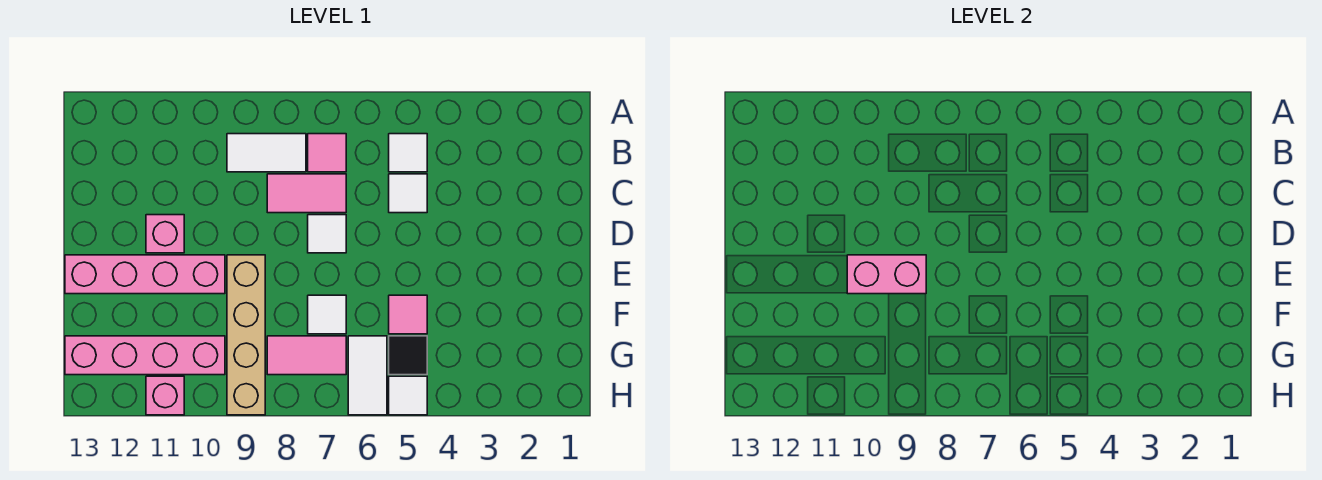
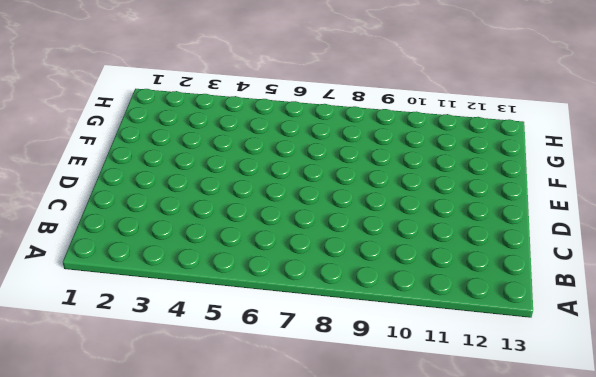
none -> white tile B5 level 1
none -> pink tile B7 level 1
none -> white tile B8:B9 level 1

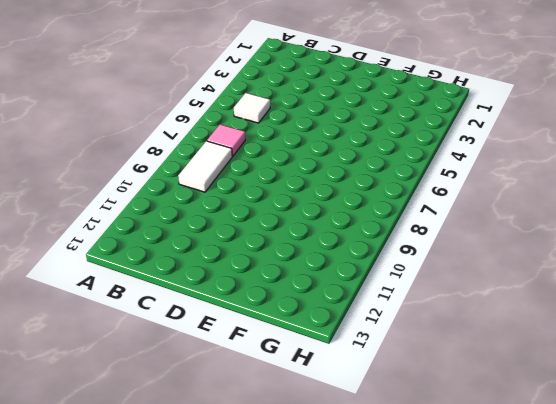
none -> white tile C5 level 1
none -> pink tile C7:C8 level 1
none -> white tile D7 level 1

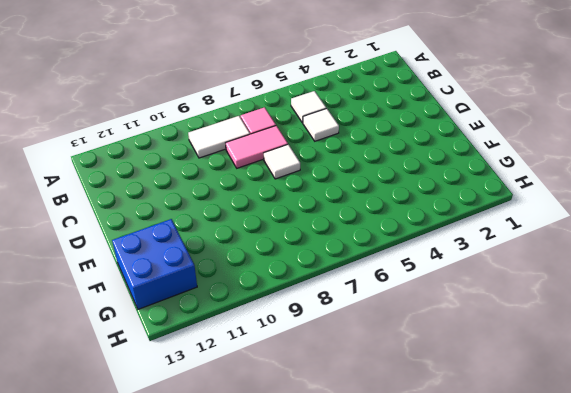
blue brick F12:G13 level 1 -> pink brick G10:G13 level 1
none -> pink brick D11 level 1
none -> tan brick E9:H9 level 1
none -> pink brick E10:E13 level 1

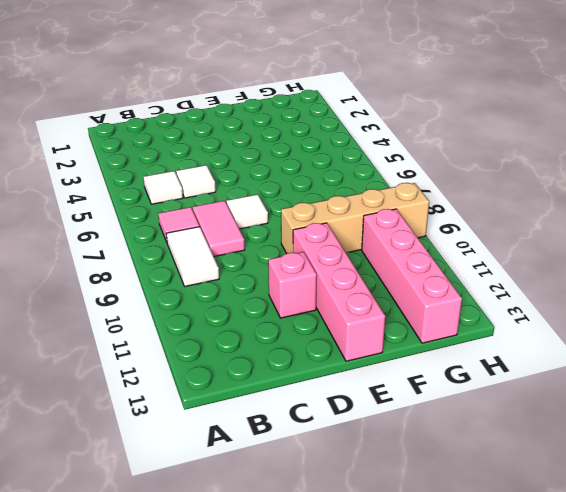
none -> pink tile F5 level 1
none -> white tile F7 level 1
none -> black tile G5 level 1

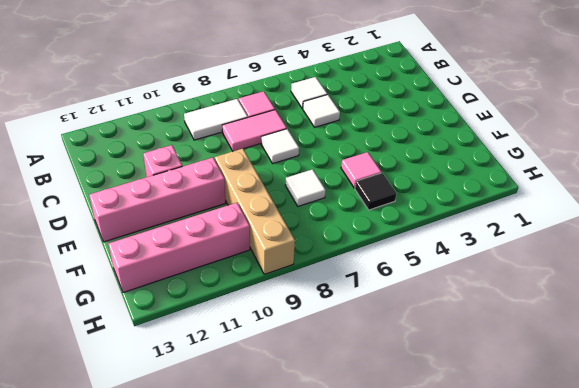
none -> white tile G6:H6 level 1
none -> pink tile G7:G8 level 1
none -> white tile H5 level 1

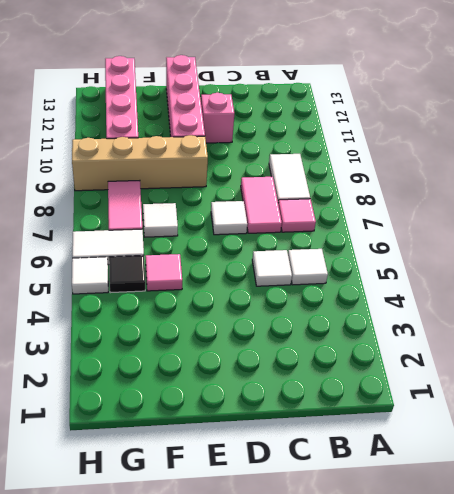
none -> pink brick H11 level 1
none -> pink brick E9:E10 level 2

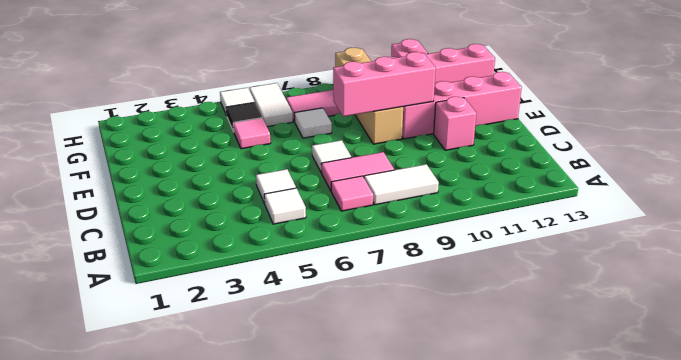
pink brick E8:E10 level 2 -> pink brick E9:E10 level 2

